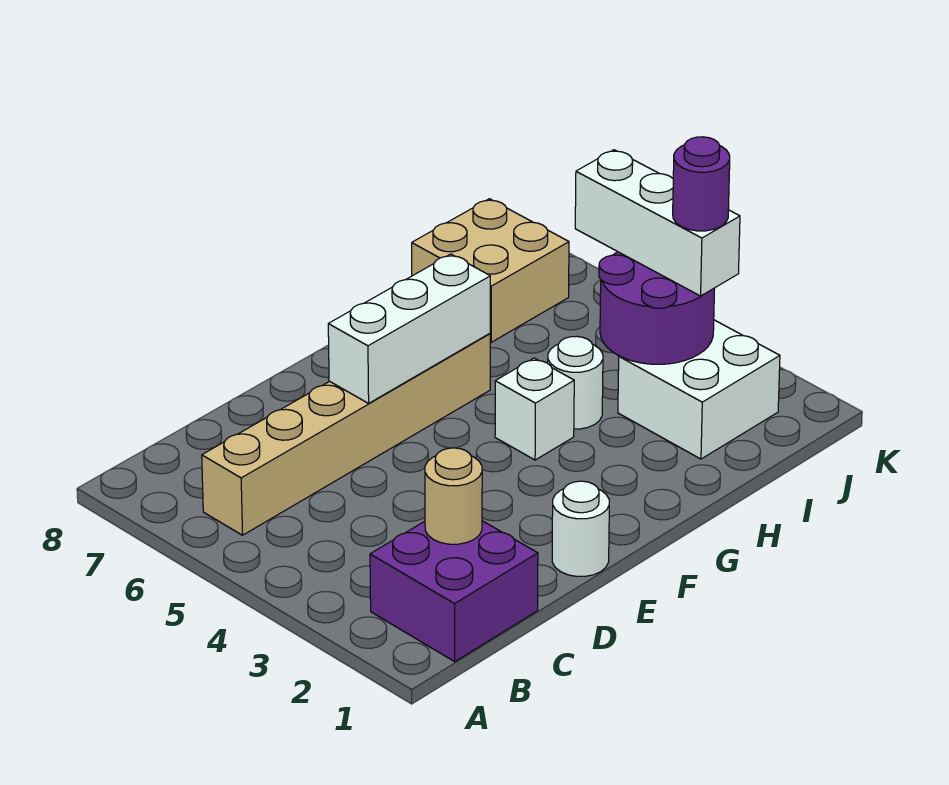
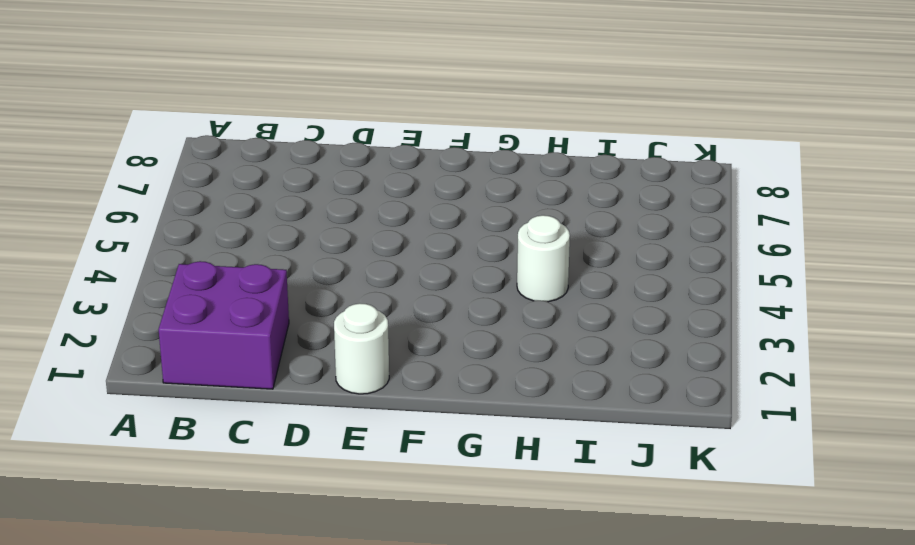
none -> tan brick B6:G6 level 1
none -> white brick G4 level 1
none -> white brick I2:J3 level 1

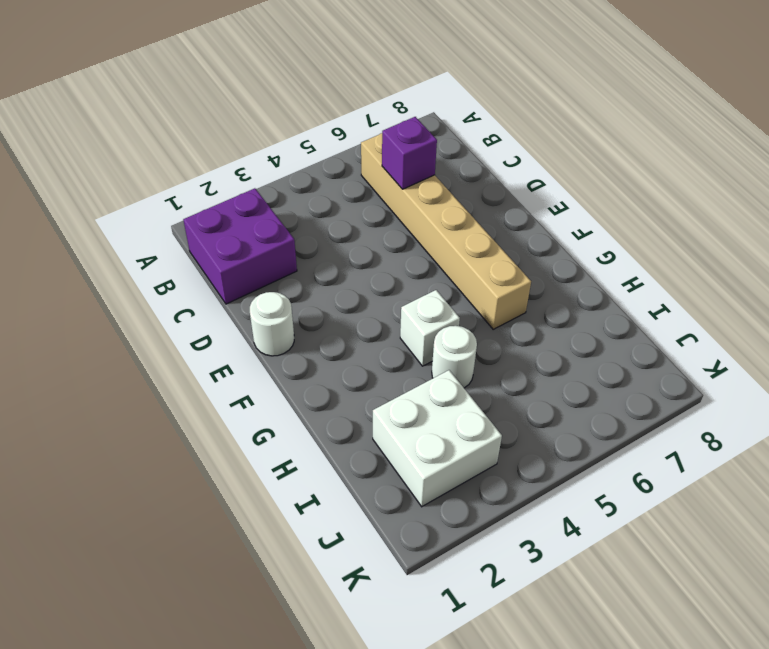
purple brick C6 level 2 -> none
none -> tan brick I7:J8 level 1
none -> tan round brick C2 level 2
none -> white brick E6:G6 level 2

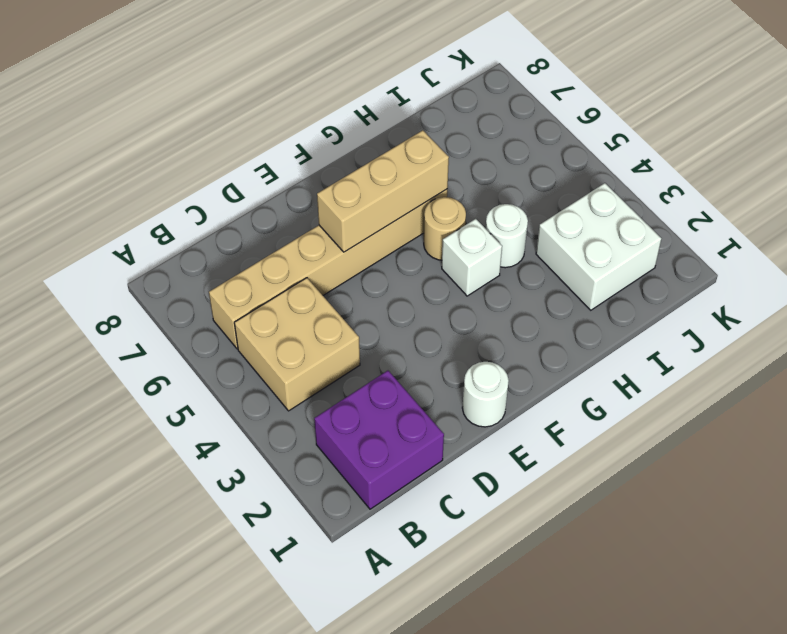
tan brick B4:C5 level 1 -> tan brick I7:J8 level 1
tan brick E6:G6 level 2 -> white brick E6:G6 level 2
tan round brick G5 level 1 -> tan round brick C2 level 2
none -> purple round brick I3:J4 level 2
none -> white brick J3:J5 level 3
none -> purple round brick J3 level 4

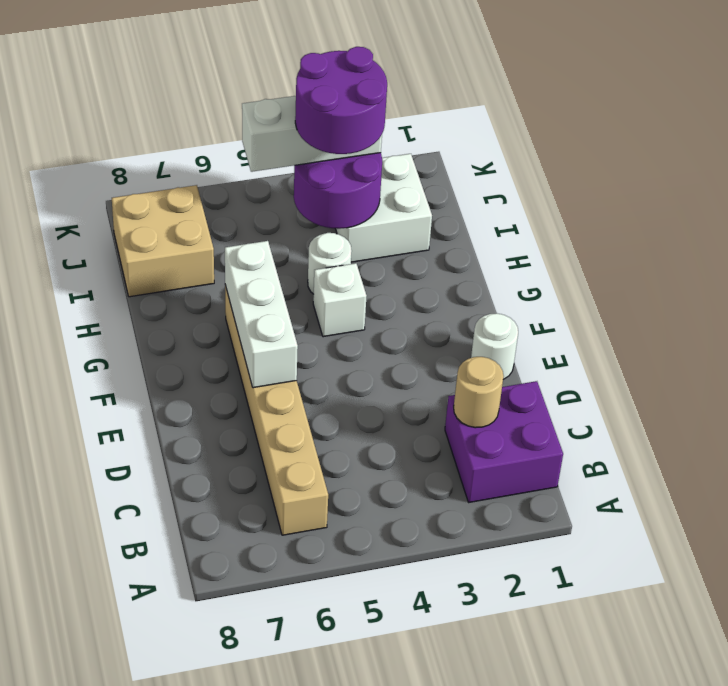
purple round brick I3:J4 level 4 -> purple round brick J3 level 4

